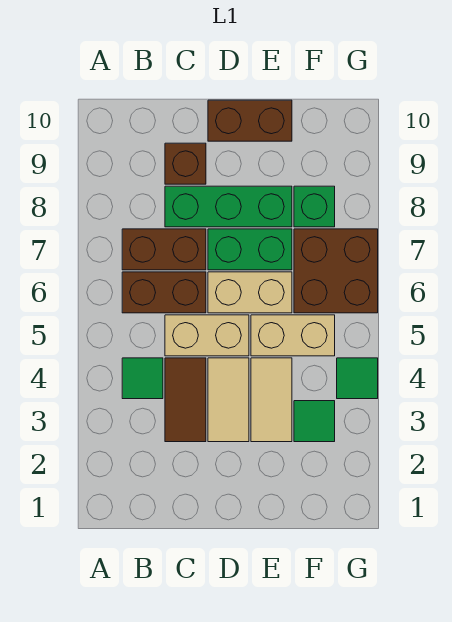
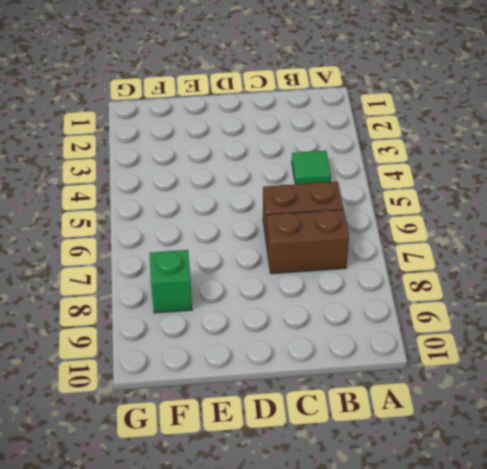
none -> brown tile C3:C4 level 1
none -> tan brick C5:D5 level 1
none -> green brick C8:E8 level 1

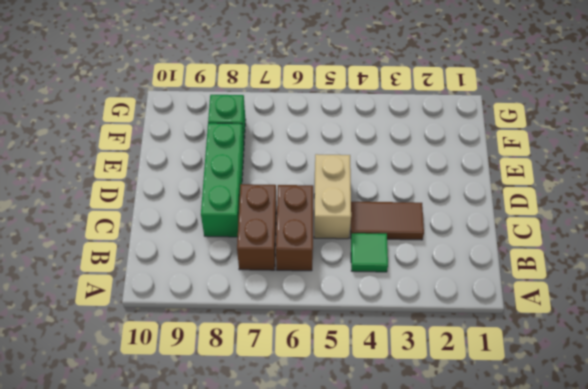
none -> brown brick C9 level 1
none -> tan tile D3:D4 level 1
none -> tan brick D6:E6 level 1

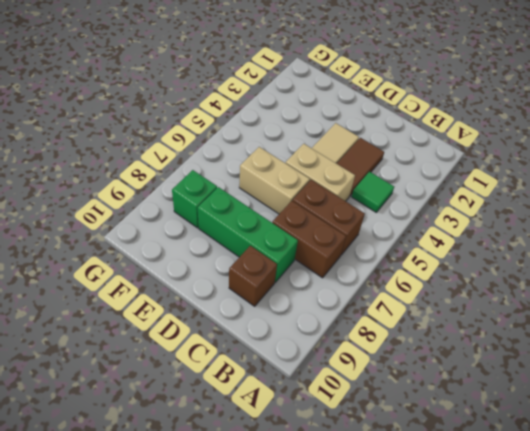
none -> green brick D7:E7 level 1
none -> brown brick D10:E10 level 1
none -> tan tile E3:E4 level 1

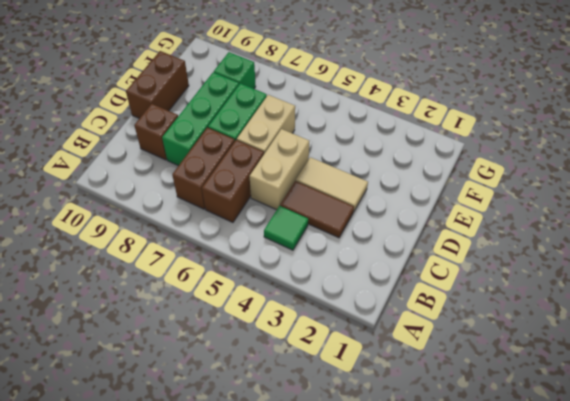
none -> tan tile E3:E4 level 1
none -> tan brick E5:F5 level 1
none -> green tile F3 level 1

